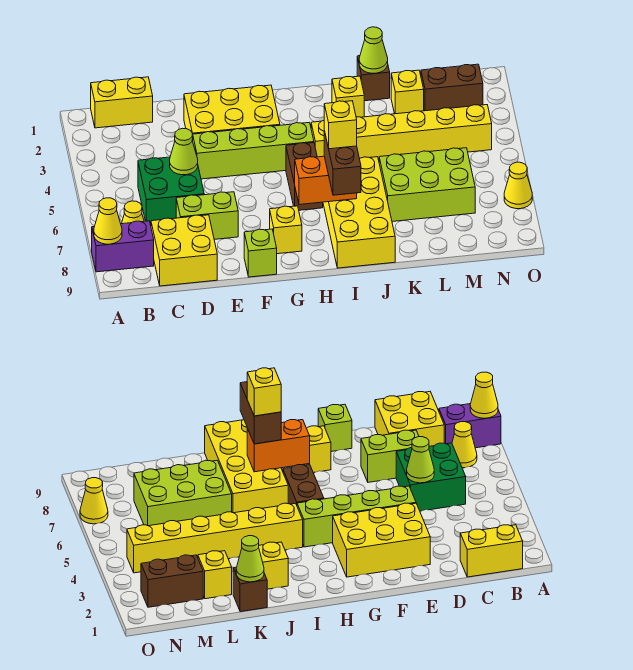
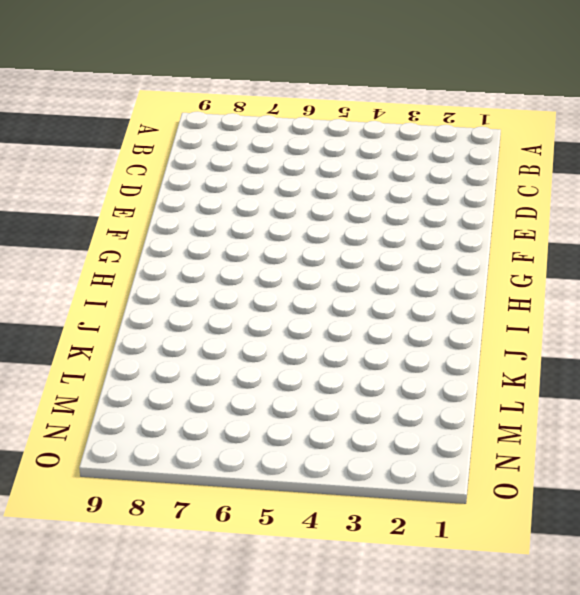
none -> purple brick A8:B8 level 1
none -> yellow brick B1:C1 level 1
none -> yellow cone B7 level 1

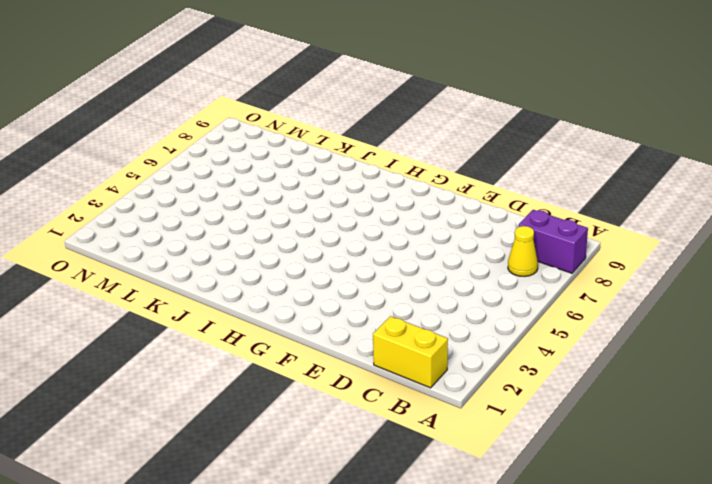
none -> green brick C5:D6 level 1
none -> yellow brick C8:D9 level 1
none -> lime brick D7:E7 level 1

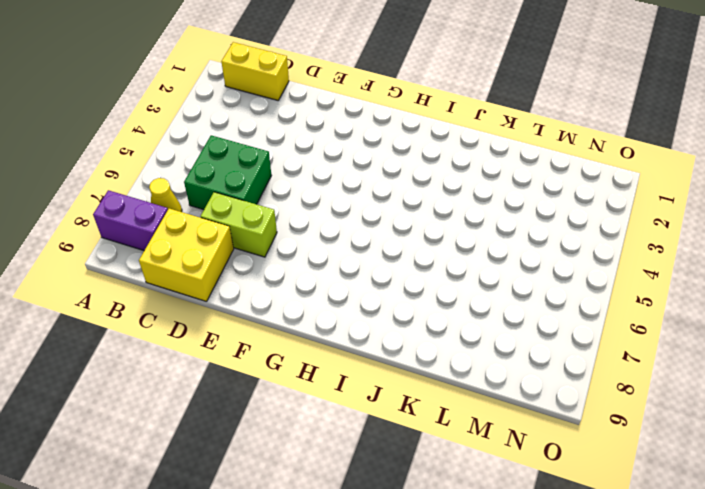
none -> yellow brick E2:G3 level 1
none -> lime brick E4:H4 level 1
none -> lime brick F9 level 1

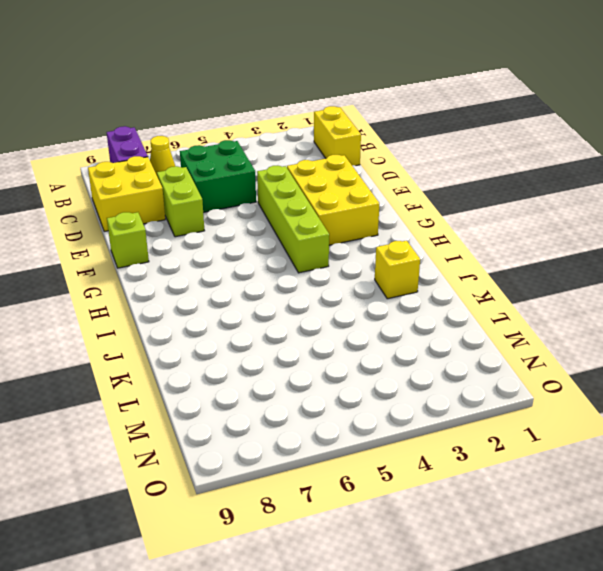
none -> yellow brick G8 level 1
none -> brown brick H5:H6 level 1
none -> yellow brick I4:N4 level 1

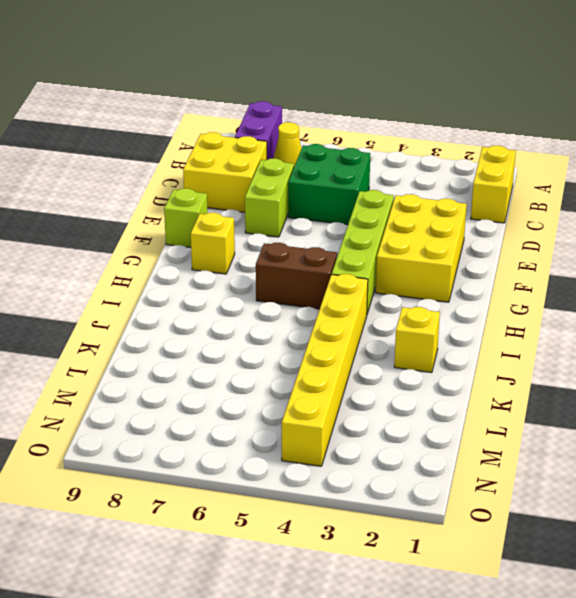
none -> yellow brick I6:J9 level 1
none -> brown brick K1 level 1
none -> lime brick K6:M7 level 1

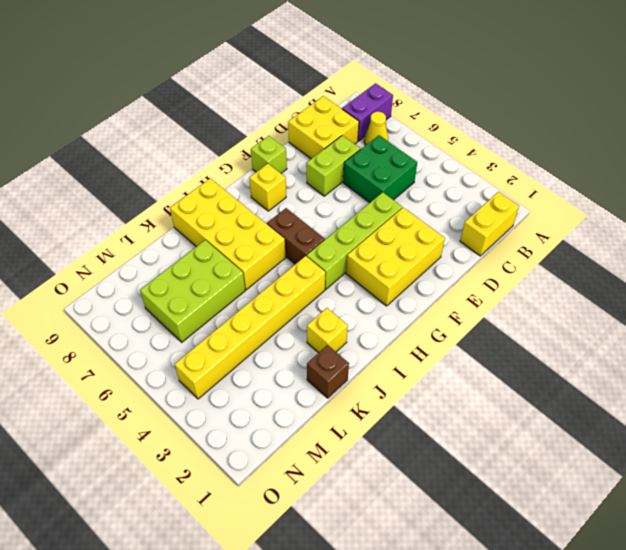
none -> yellow brick L2 level 1
none -> brown brick M2:N2 level 1
none -> yellow cone O7 level 1

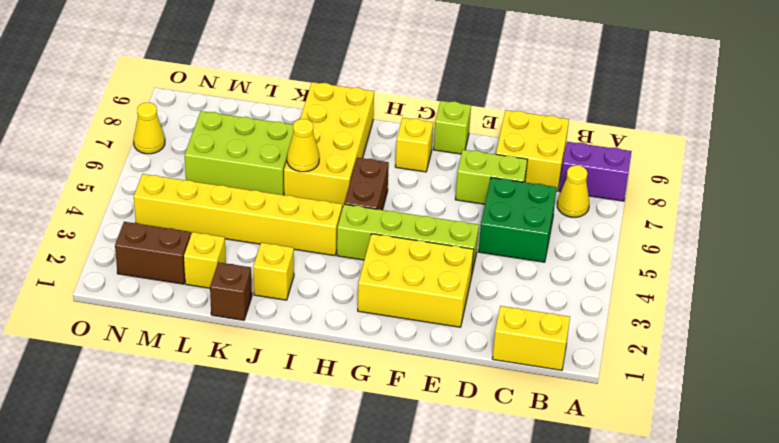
yellow cone J6 level 2 -> yellow cone A8 level 2
none -> lime cone D5 level 2
none -> orange brick H7:I7 level 2
none -> lime cone K1 level 2

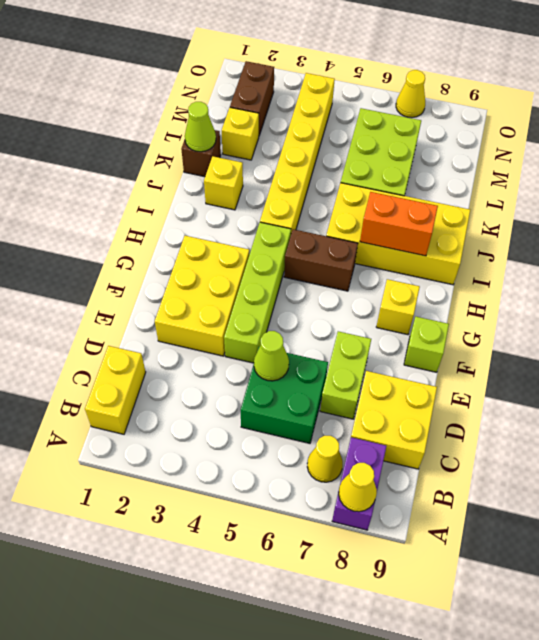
orange brick I7:I8 level 2 -> orange brick H7:I7 level 2
none -> brown brick I7:I8 level 3
none -> yellow brick I7 level 4

